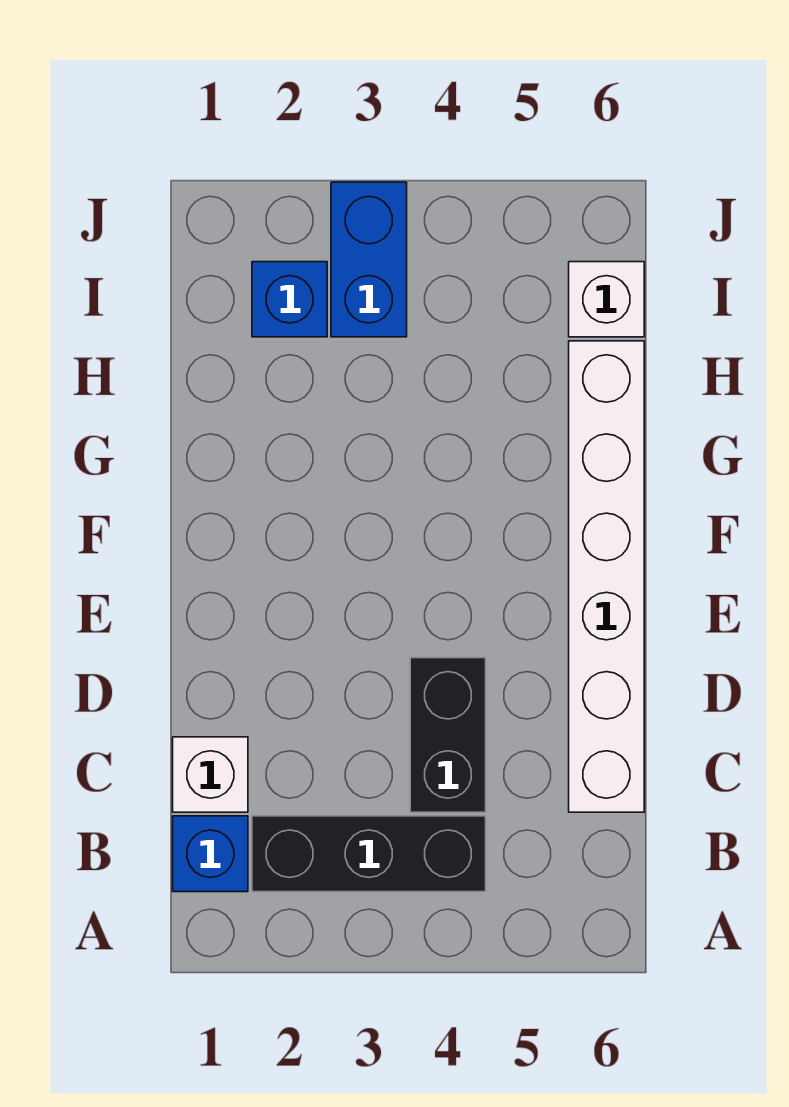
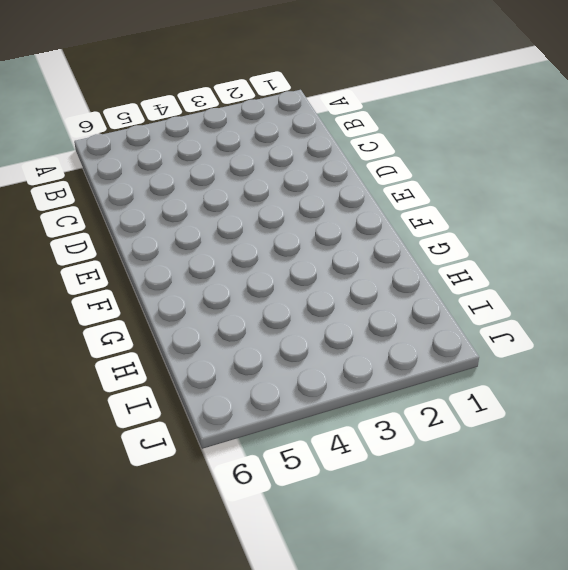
none -> blue brick B1 level 1
none -> black brick B2:B4 level 1

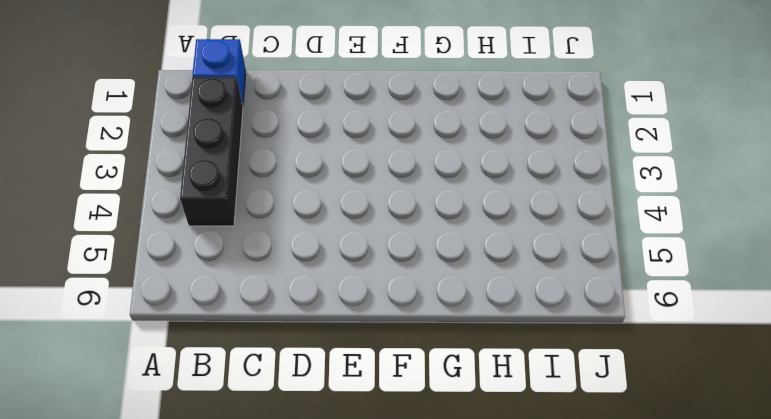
none -> white brick C1 level 1
none -> black brick C4:D4 level 1

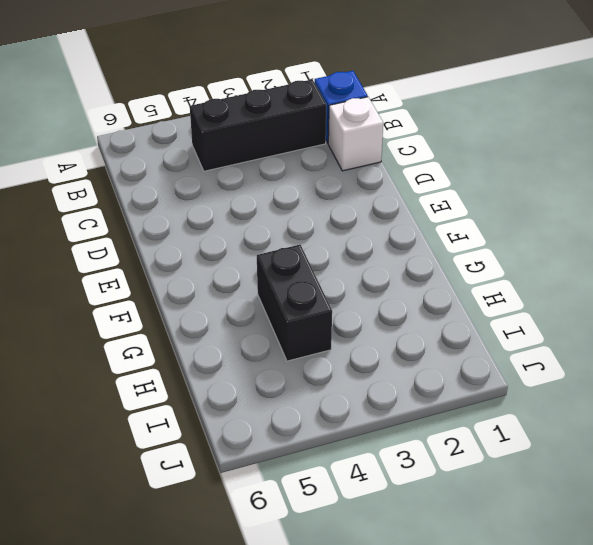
black brick G4:H4 level 1 -> black brick C4:D4 level 1
none -> white brick C6:H6 level 1
none -> blue brick I2 level 1

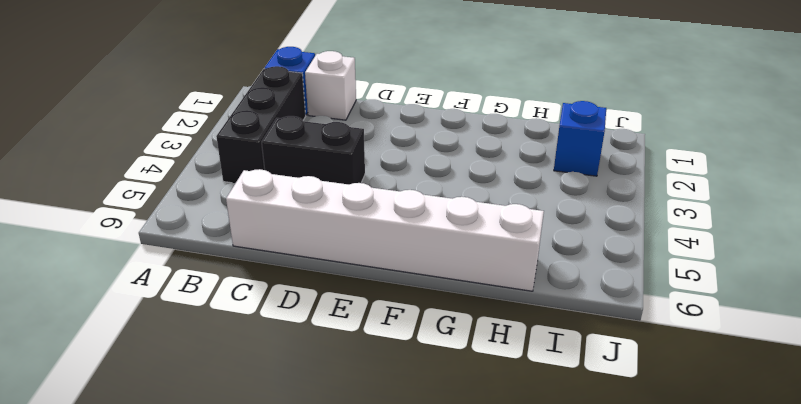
none -> blue brick I3:J3 level 1
none -> white brick I6 level 1

